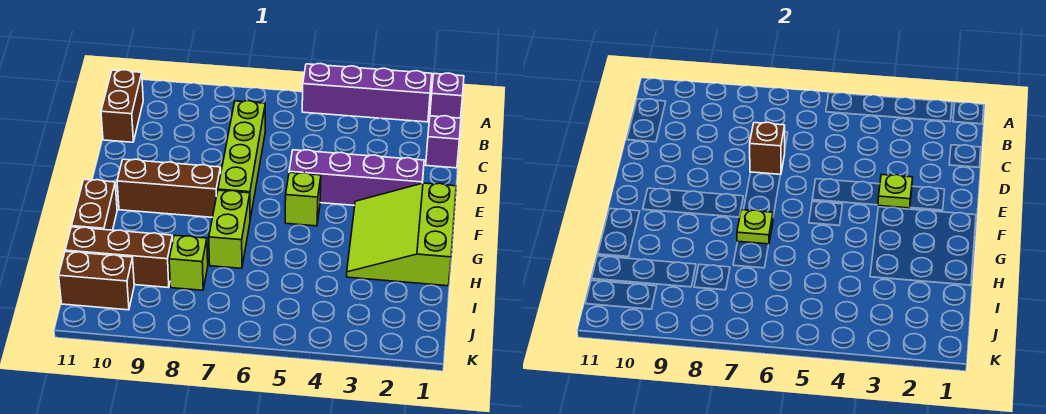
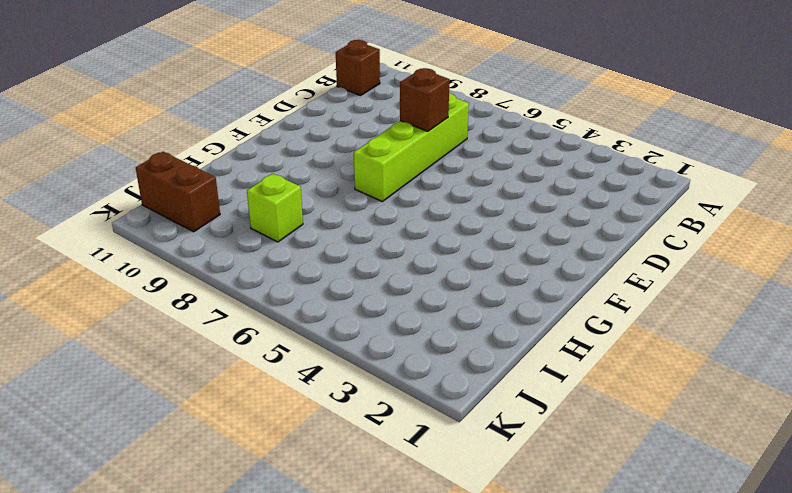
brown brick B11 level 1 -> brown brick B11:C11 level 1
none -> purple brick A1 level 1
none -> purple brick A2:A5 level 1
none -> purple brick C1 level 1

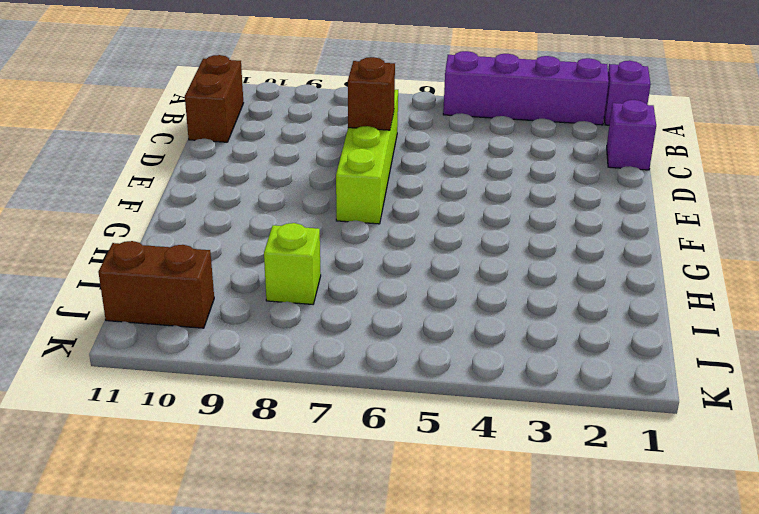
none -> purple brick E2:E5 level 1
none -> lime slope F1:H3 level 1 top 1
none -> lime brick F5 level 1

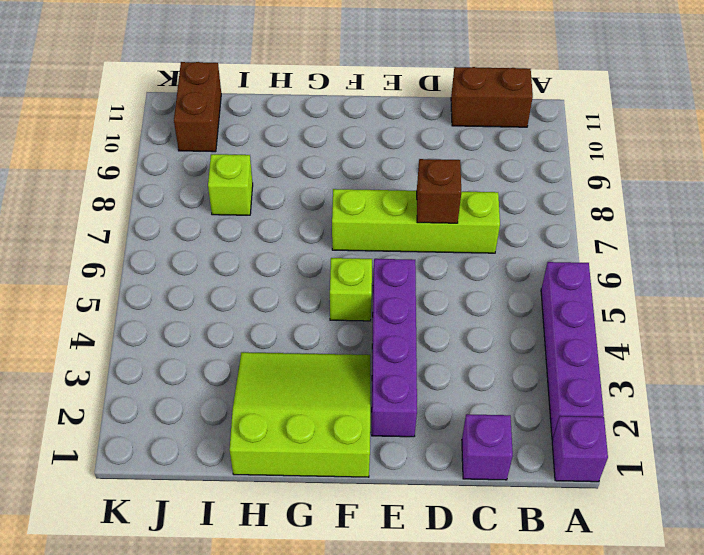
none -> brown brick F8:F10 level 1
none -> lime brick G7:H7 level 1
none -> brown brick G11:H11 level 1

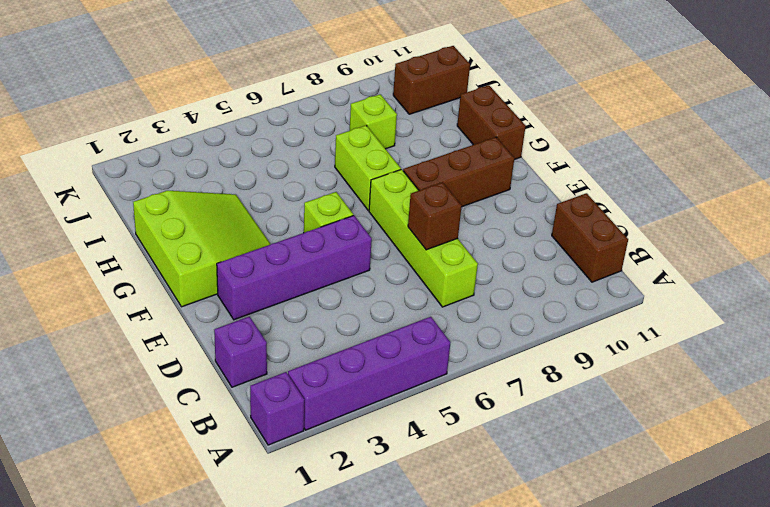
none -> brown brick I9:I11 level 1
none -> lime plate E3 level 2
none -> lime plate G7 level 2

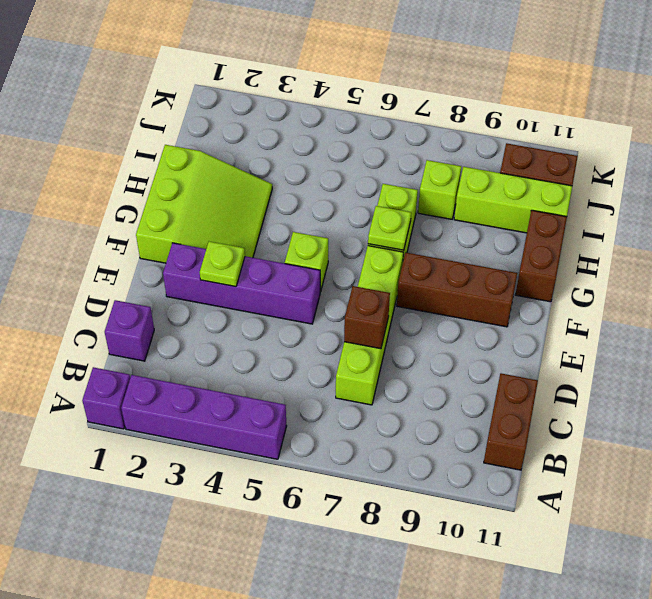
lime brick I9:I11 level 1 -> brown brick I9:I11 level 1

